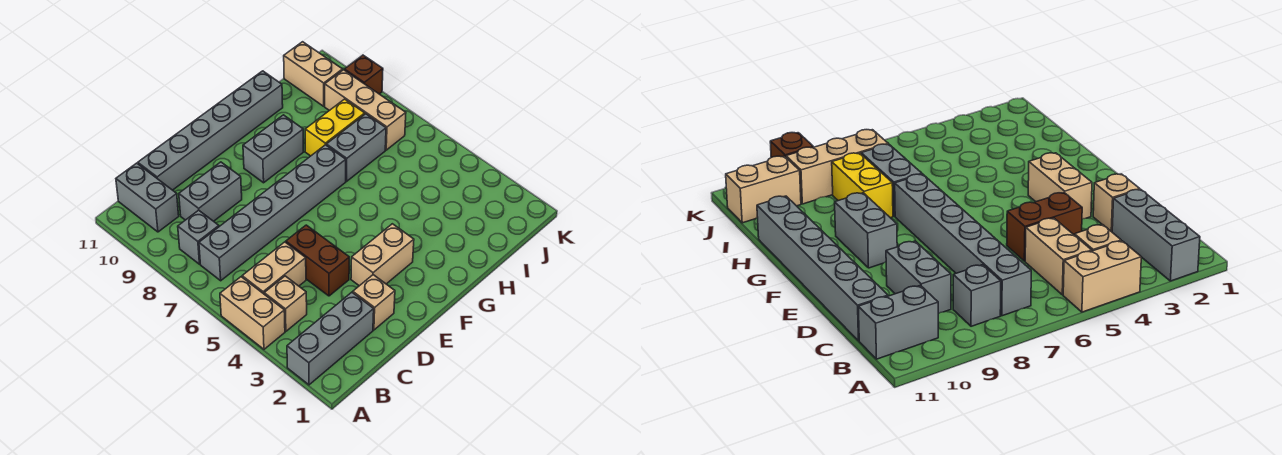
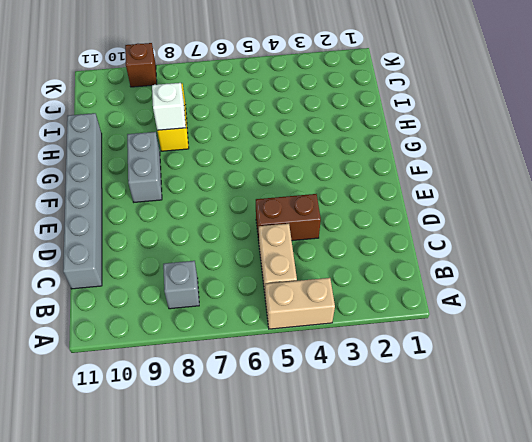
white brick H8 level 2 -> none
none -> grey brick A2:C2 level 1
none -> tan brick B4 level 1
none -> grey brick B7:G7 level 1

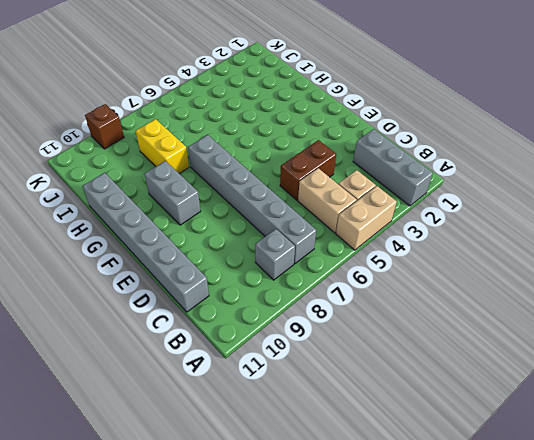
none -> grey brick B10:B11 level 1
none -> grey brick C9:D9 level 1
none -> tan brick D2 level 1

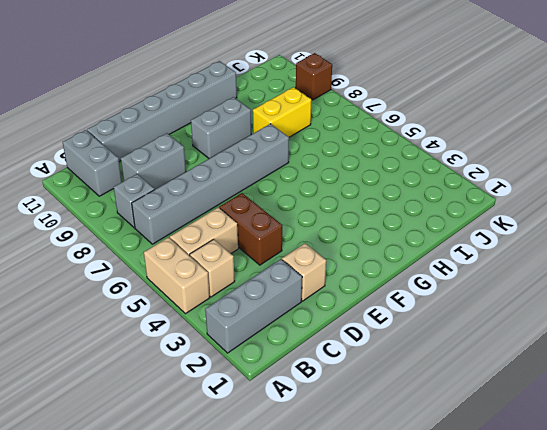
none -> tan brick E3:F3 level 1
none -> grey brick H7:I7 level 1
none -> tan brick J7:J9 level 1

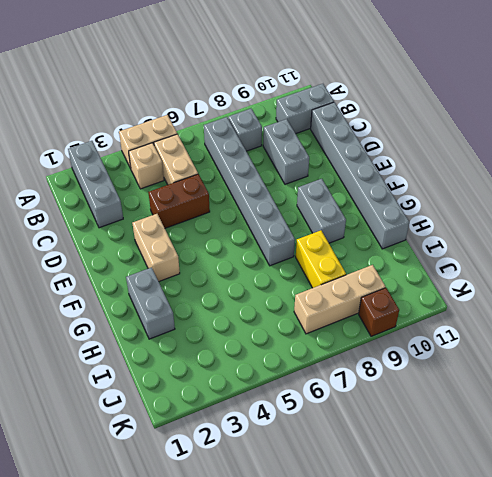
grey brick G2:H2 level 1 -> grey brick H7:I7 level 1
none -> tan brick D2 level 1
none -> tan brick J10:J11 level 1

